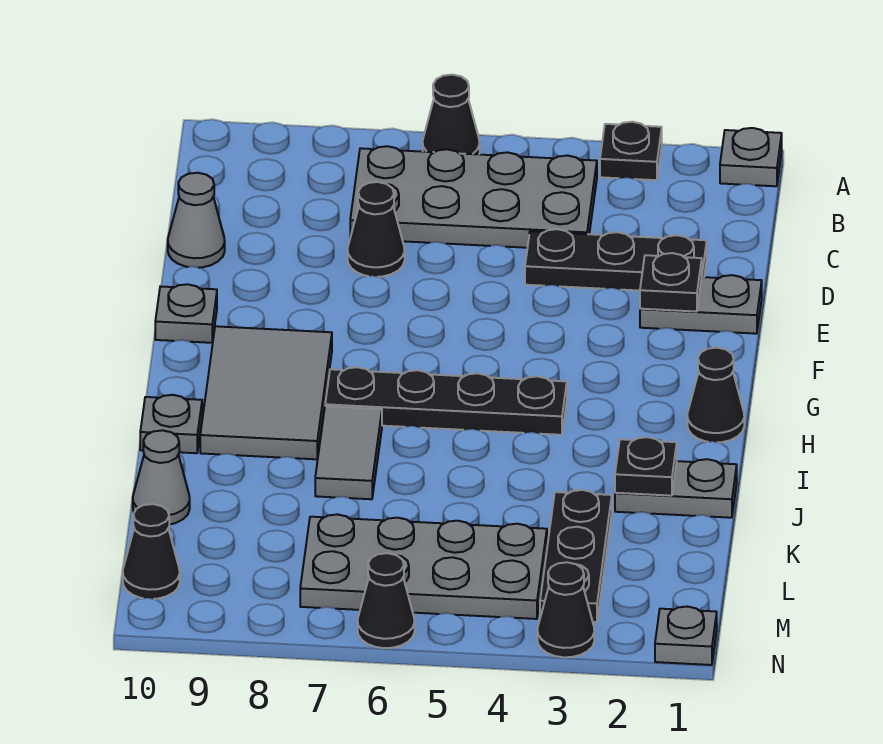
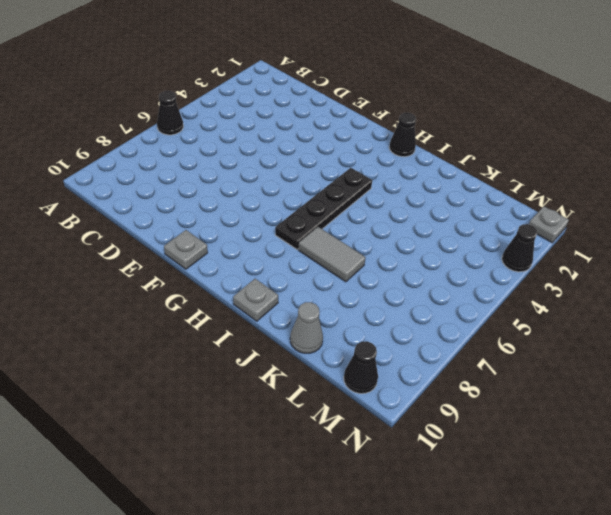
none -> grey plate A1 level 1
none -> black plate A3 level 1
none -> grey plate B4:C7 level 1

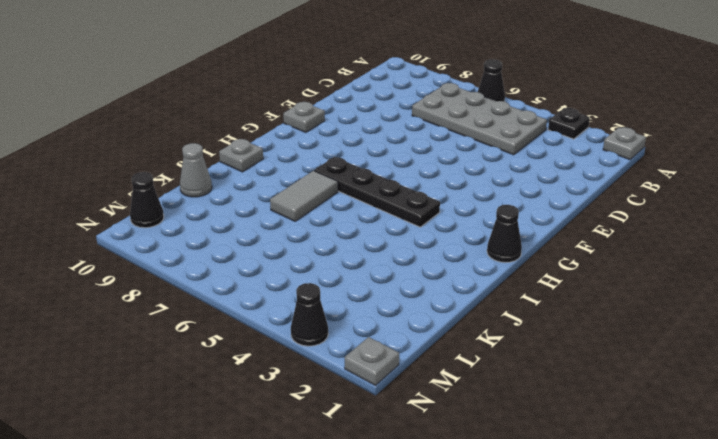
none -> black plate D2:D4 level 1
none -> black cone D7 level 1
none -> grey cone D10 level 1

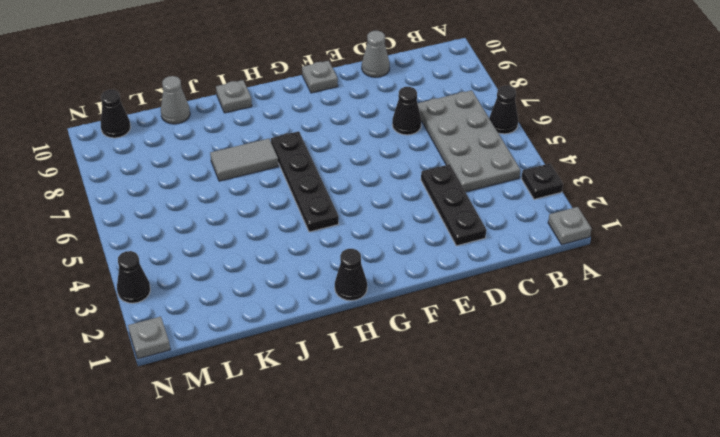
none -> grey plate E1:E2 level 1
none -> grey tile G8:I9 level 1
none -> grey plate J1:J2 level 1

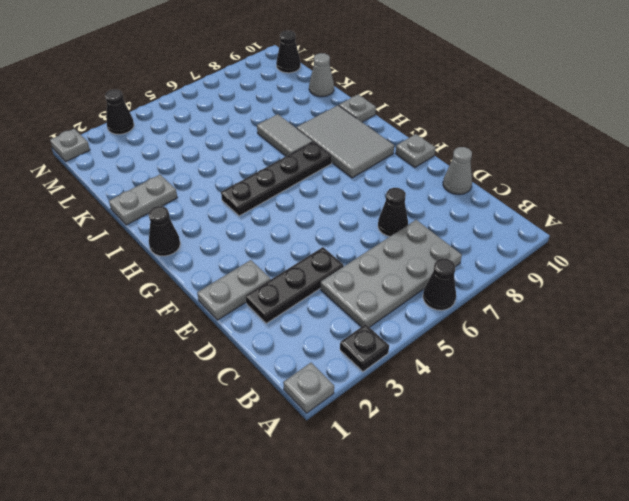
none -> black plate K3:M3 level 1
none -> grey plate L4:M7 level 1
none -> black cone N6 level 1

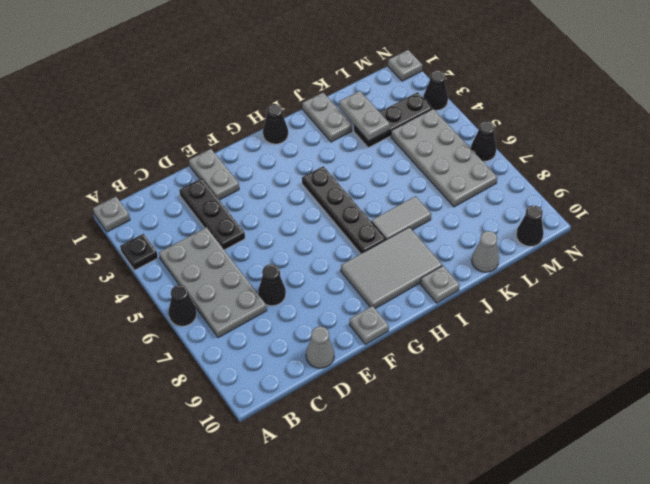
grey plate K2:K3 level 2 -> none
none -> black plate E2 level 2
none -> black plate J2 level 2

